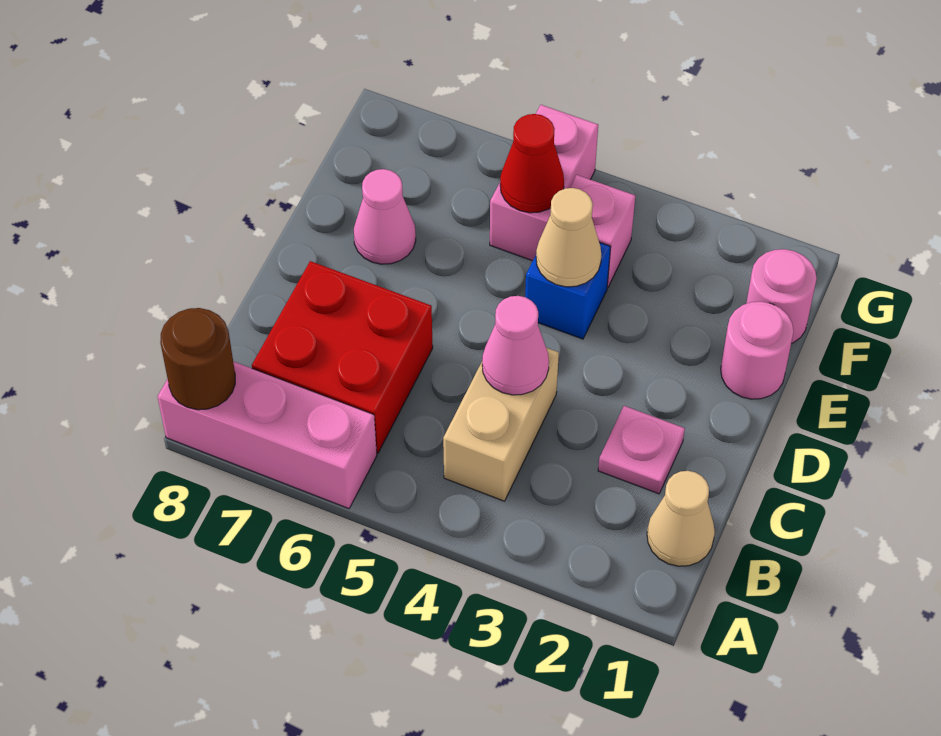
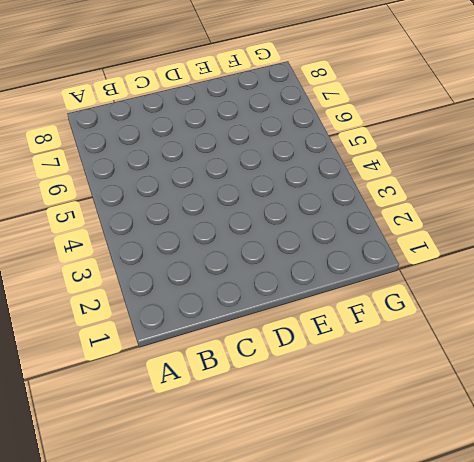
none -> pink brick A6:A8 level 1
none -> tan cone B1 level 1
none -> tan brick B4:C4 level 1

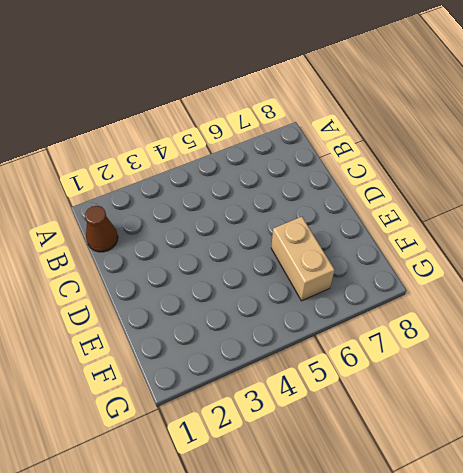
brown cone B1 level 1 -> tan cone B1 level 1
tan brick E6:F6 level 1 -> tan brick B4:C4 level 1
none -> pink brick A6:A8 level 1
none -> red brick B6:C7 level 1
none -> pink plate C2 level 1

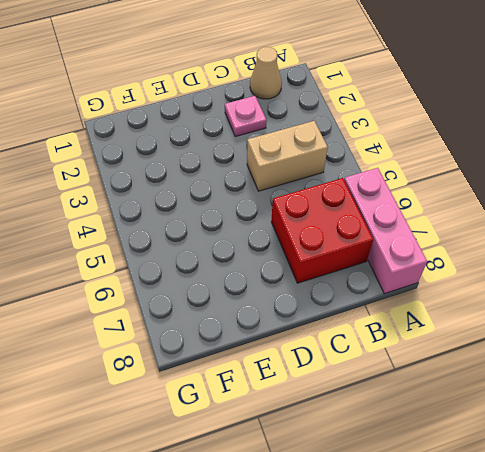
none -> pink round brick E1 level 1
none -> blue brick E4 level 1
none -> pink cone E7 level 1

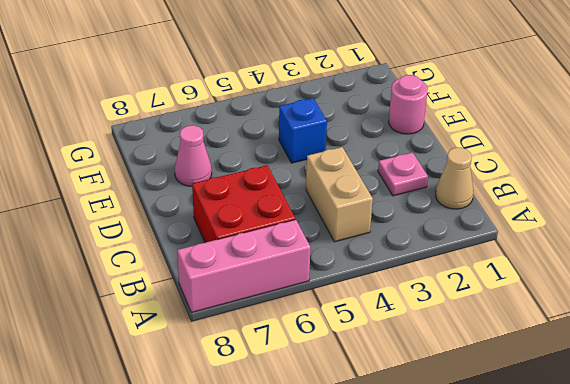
none -> pink round brick F1 level 1
none -> pink brick F4 level 1
none -> pink brick F5:G5 level 1

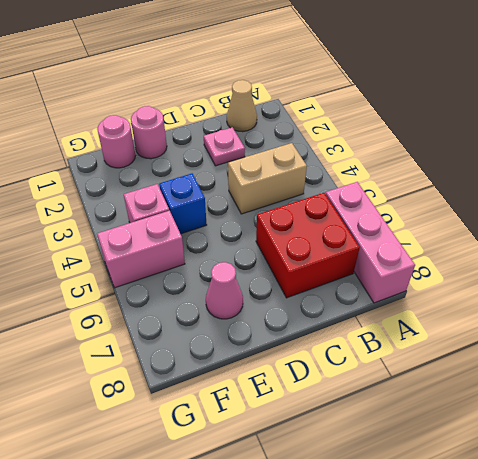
none -> brown round brick A8 level 2
none -> pink cone C4 level 2
none -> tan cone E4 level 2

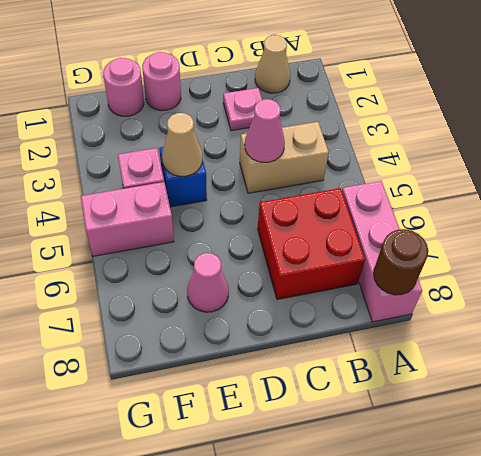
none -> red cone F5 level 2

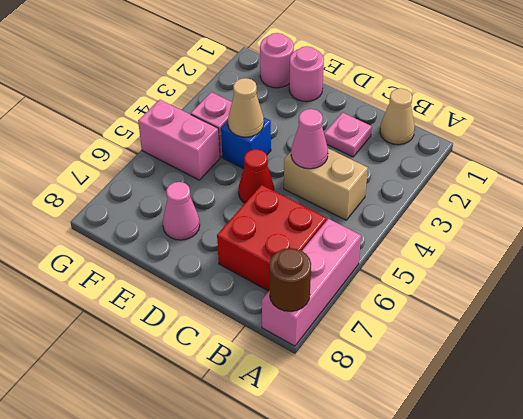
red cone D5 level 1 -> red cone F5 level 2

